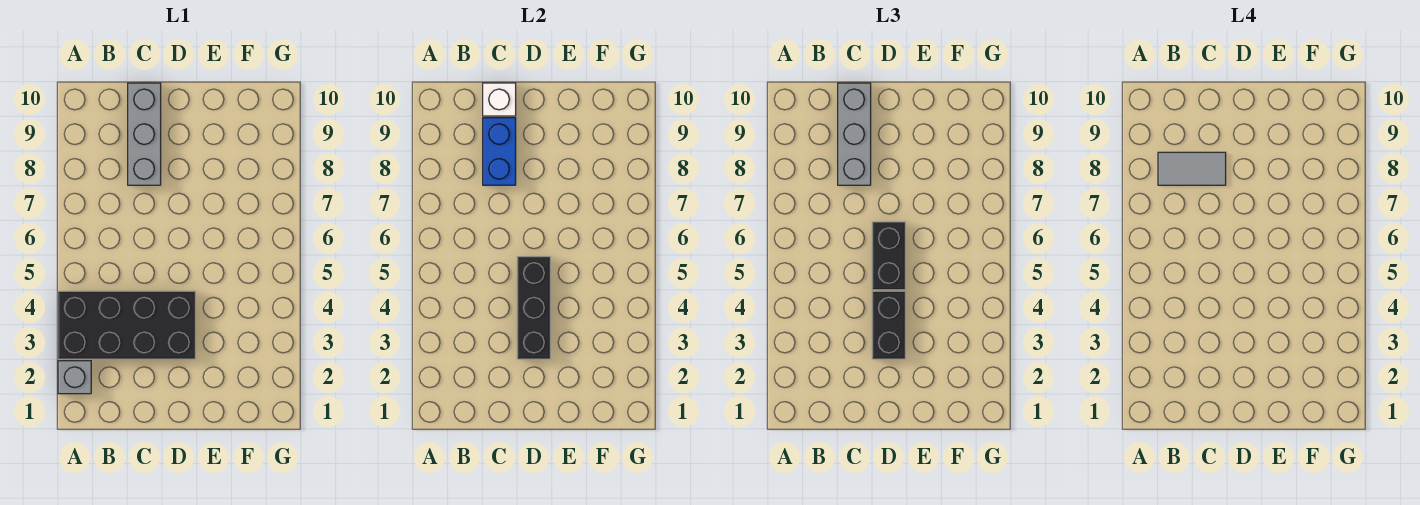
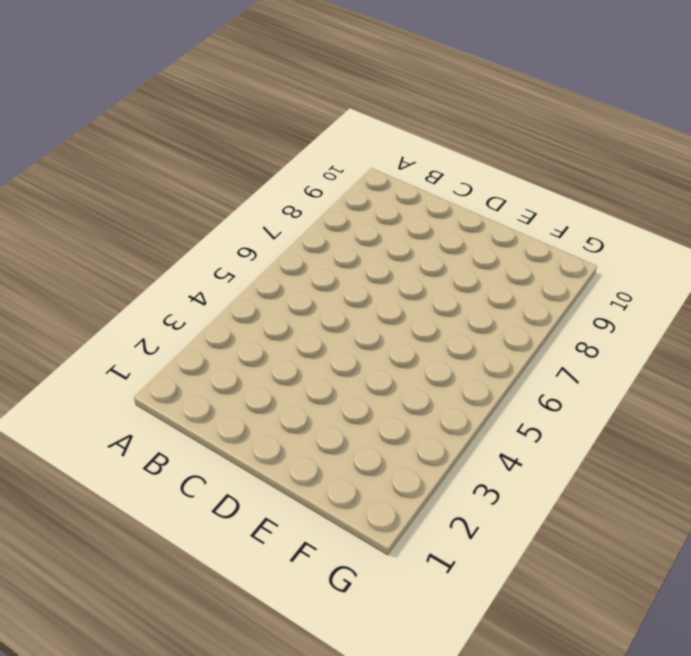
none -> grey brick A2 level 1
none -> black brick A3:D4 level 1

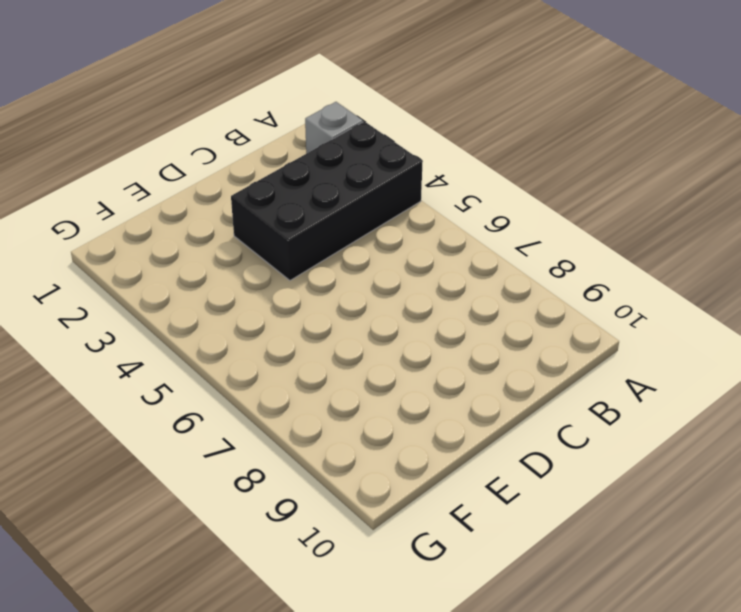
none -> grey brick C8:C10 level 1
none -> blue brick C8:C9 level 2

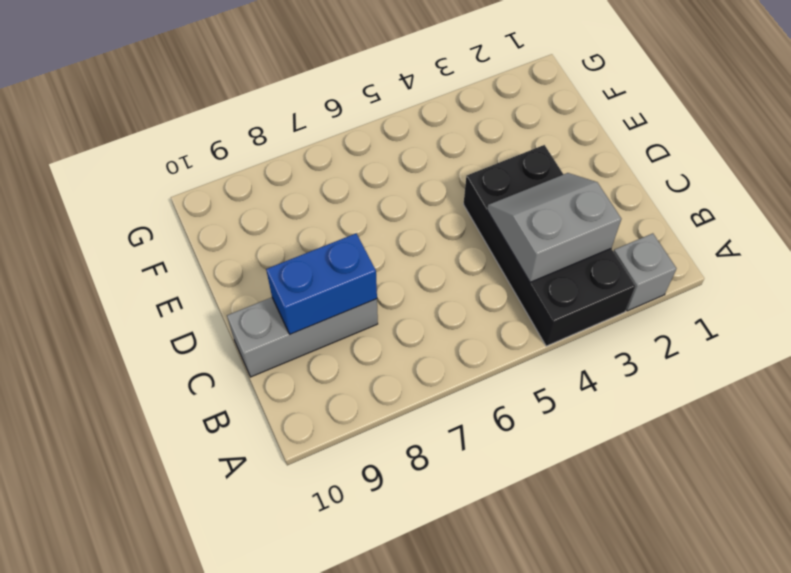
grey slope B3:C4 level 2 top B -> none
none -> white brick C10 level 2
none -> black brick D3:D5 level 2

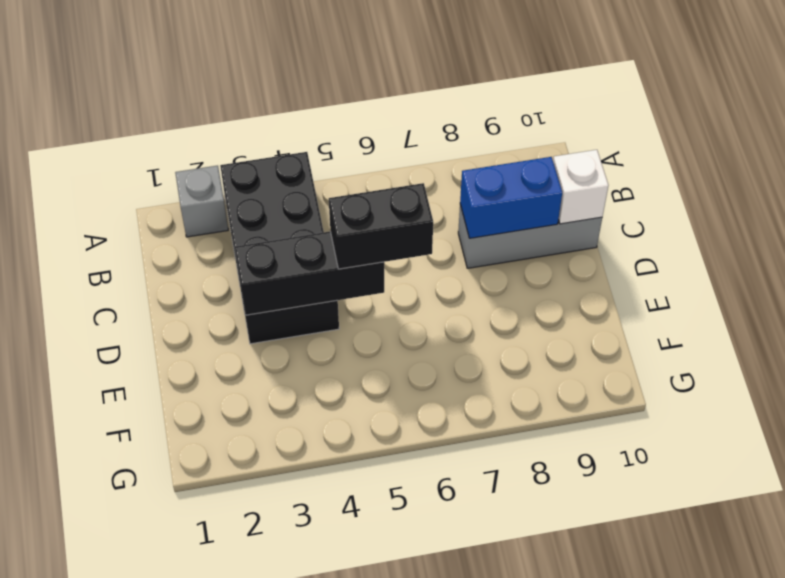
none -> grey brick C8:C10 level 3
none -> black brick D3:D4 level 3

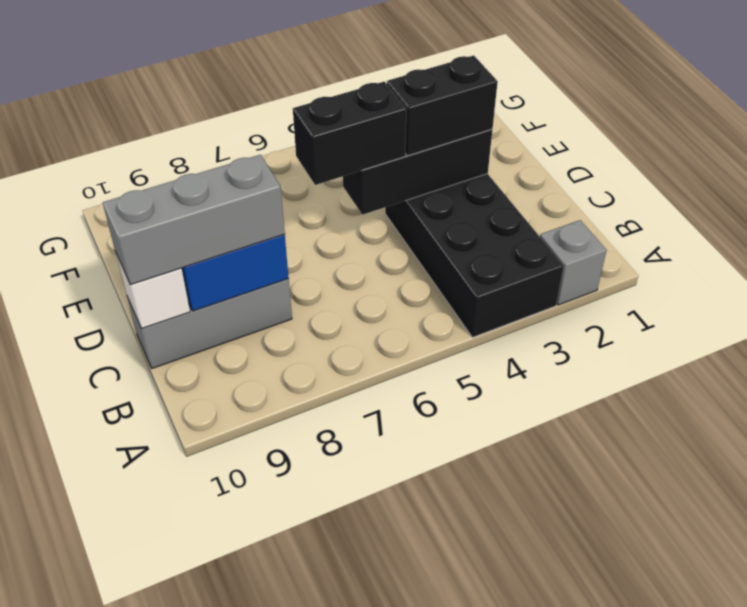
none -> grey tile B8:C8 level 4

